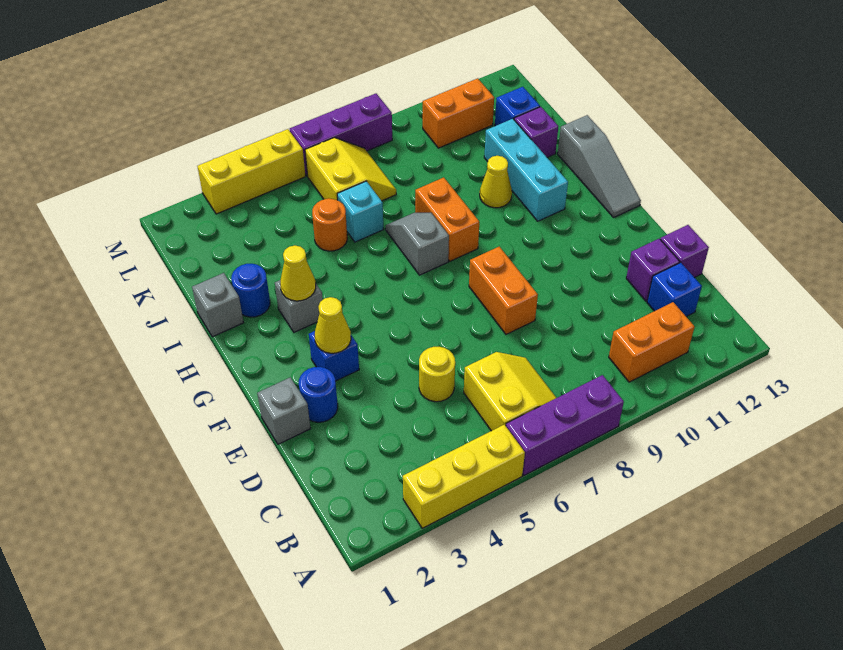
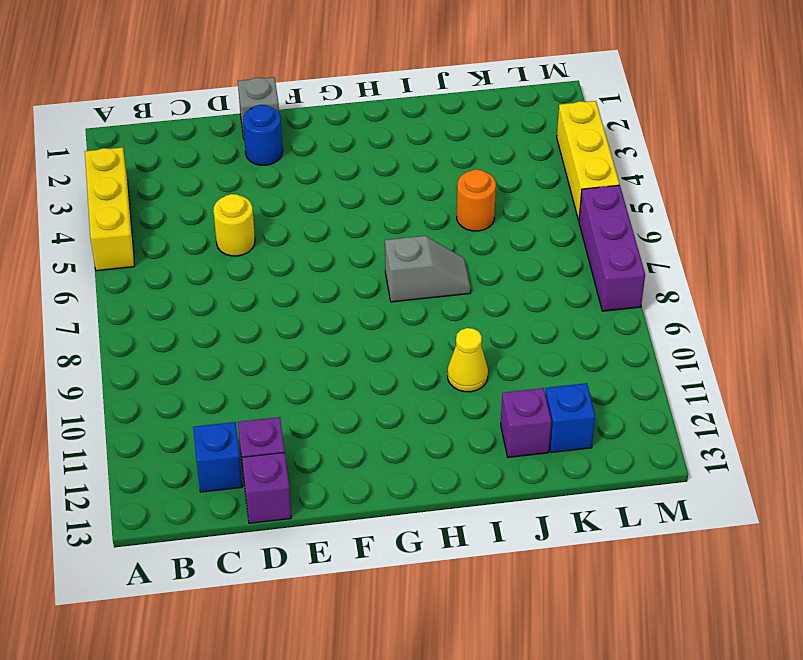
none -> purple brick A6:A8 level 1
none -> yellow slope B6:C7 level 1 top 6
none -> orange brick B10:B11 level 1
none -> orange brick E8:F8 level 1

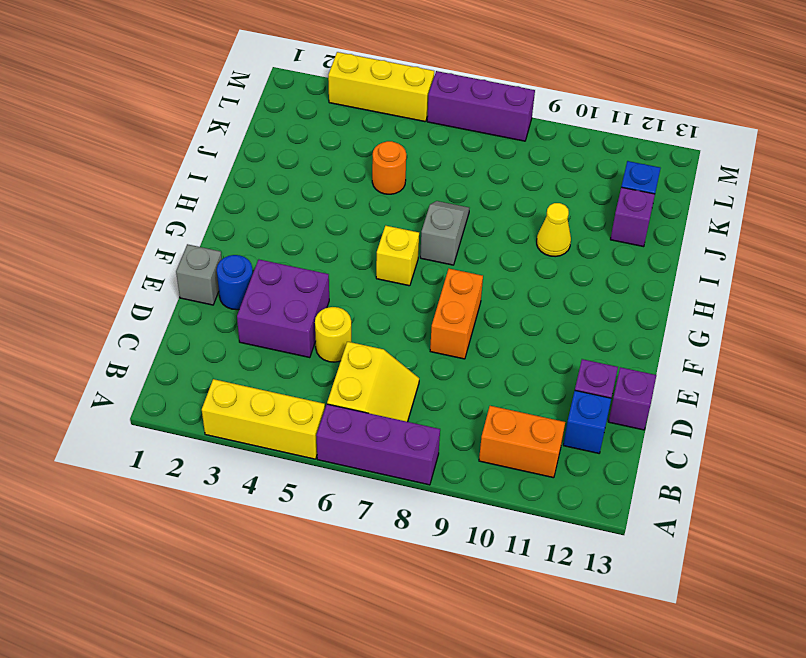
purple brick D3:E4 level 1 -> none
yellow brick G6 level 1 -> none
none -> blue brick F3 level 1
none -> grey slope G13:I13 level 1 top I
none -> grey brick H3 level 1
none -> orange brick H8:I8 level 1

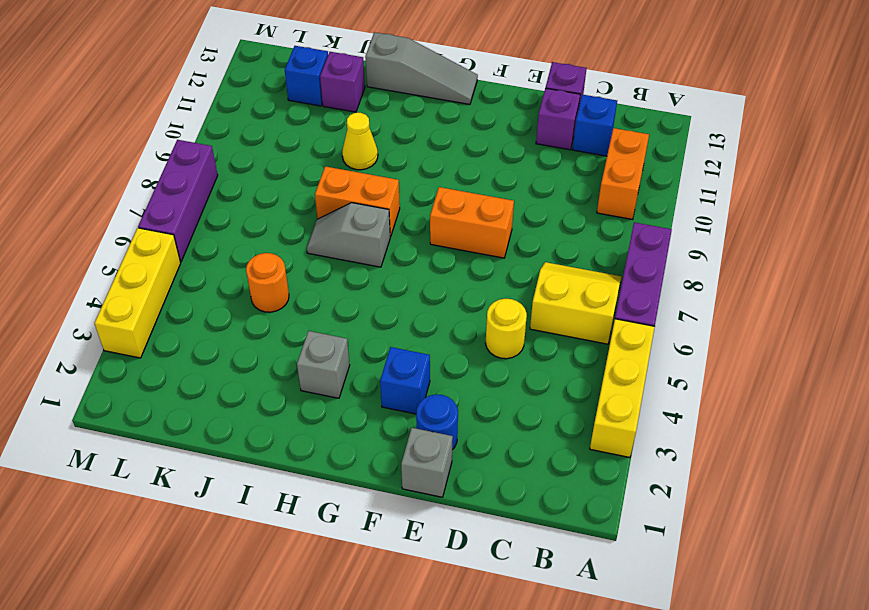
none -> cyan brick H11:J11 level 1
none -> grey brick I1 level 1
none -> blue round brick I2 level 1
none -> cyan brick J6 level 1

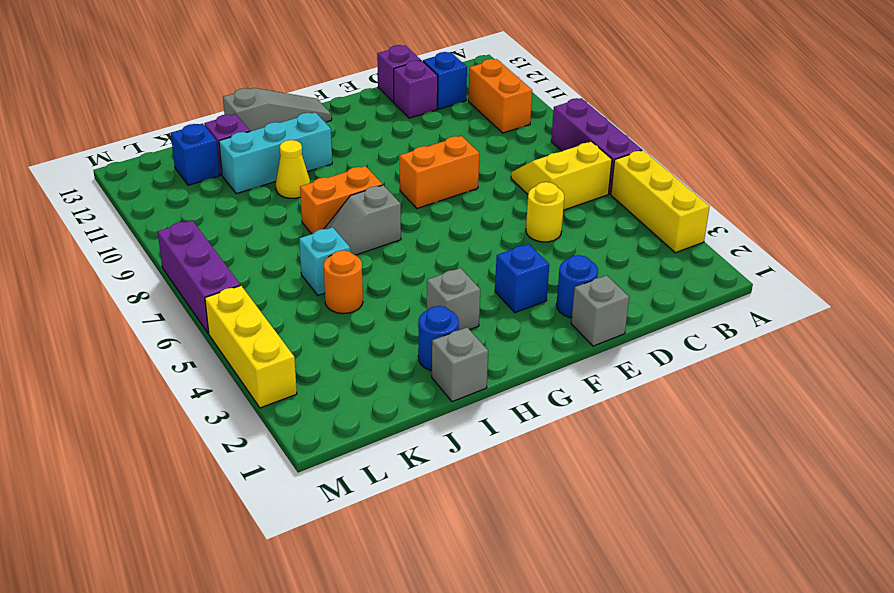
none -> yellow slope K6:L7 level 1 top 6
none -> orange brick L10:L11 level 1
none -> yellow cone F3 level 2
none -> yellow cone H3 level 2

